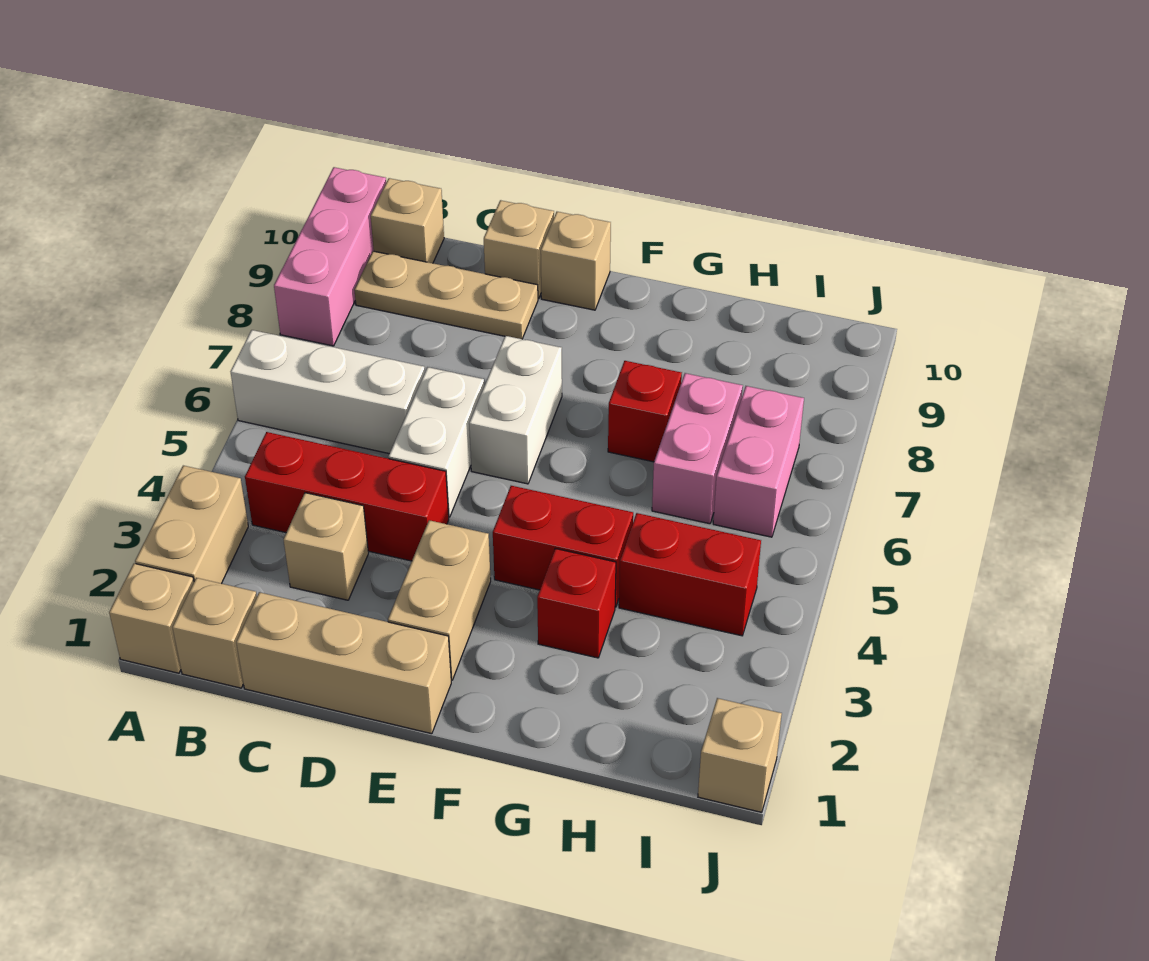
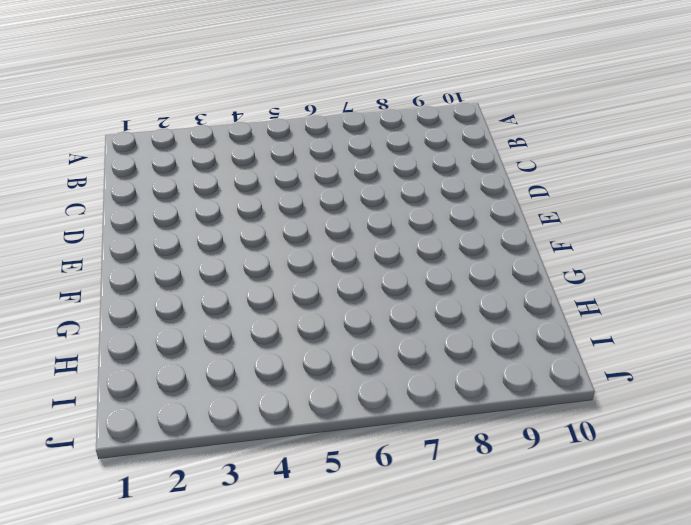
none -> tan brick A1 level 1
none -> tan brick A2:A3 level 1
none -> white brick A6:C6 level 1

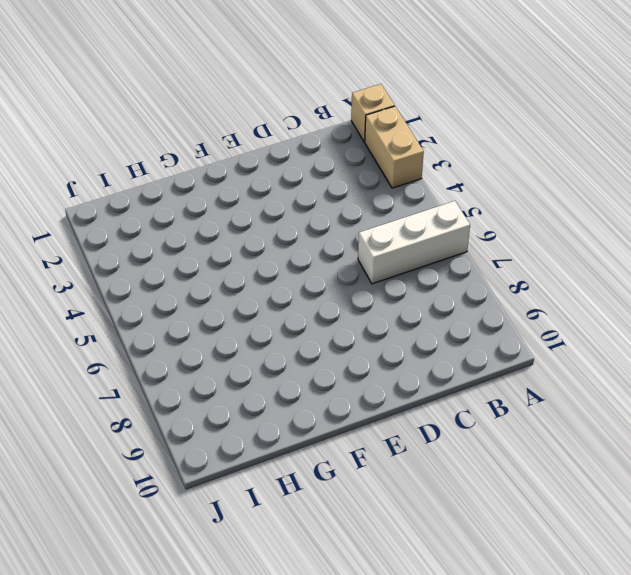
none -> pink brick A8:A10 level 1
none -> tan brick B1 level 1
none -> red brick B4:D4 level 1

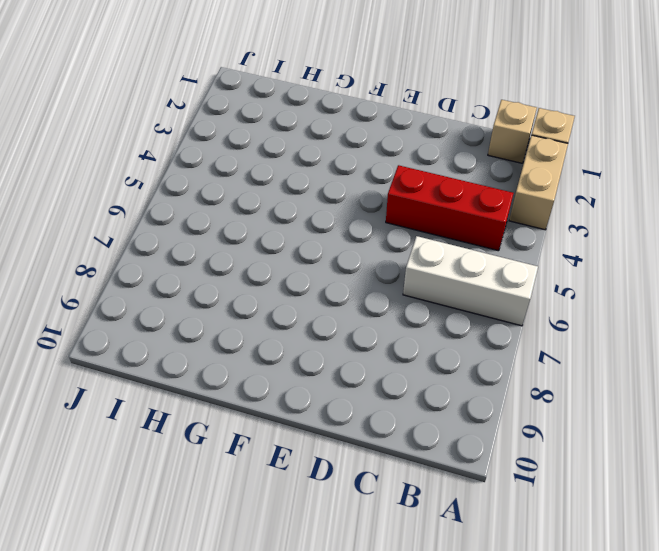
none -> pink brick A8:A10 level 1
none -> tan plate B9:D9 level 1
none -> tan brick B10 level 1

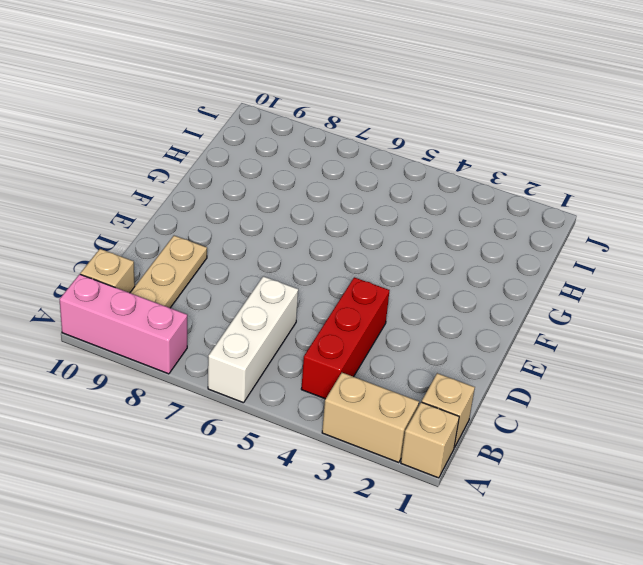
none -> tan brick C1:E1 level 1
none -> tan brick C3 level 1
none -> white brick D5:D6 level 1

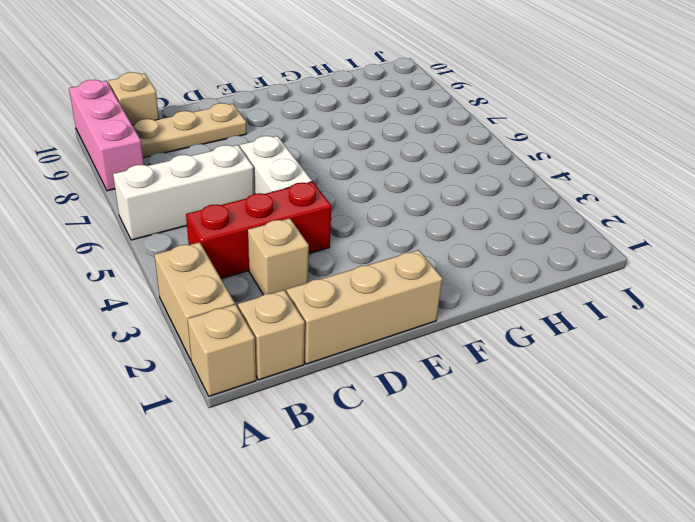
none -> tan brick D10 level 1
none -> tan brick E2:E3 level 1
none -> white brick E6:E7 level 1

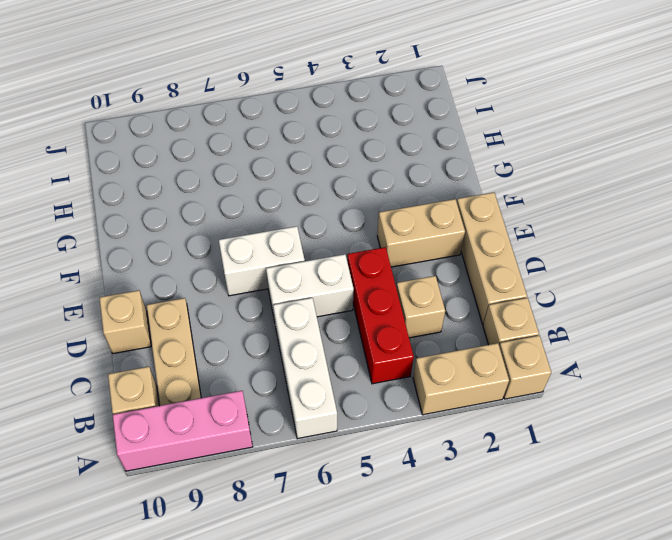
none -> tan brick E10 level 1
none -> red brick F4:G4 level 1
none -> red brick G3 level 1

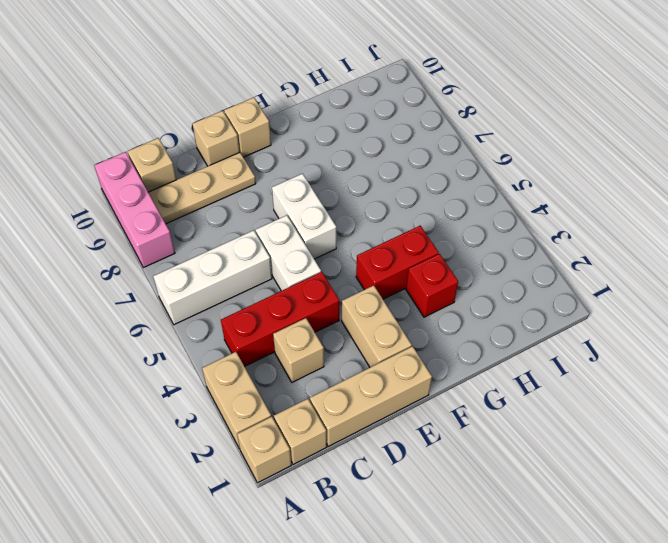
none -> red brick G7 level 1
none -> red brick H4:I4 level 1
none -> pink brick H6:H7 level 1

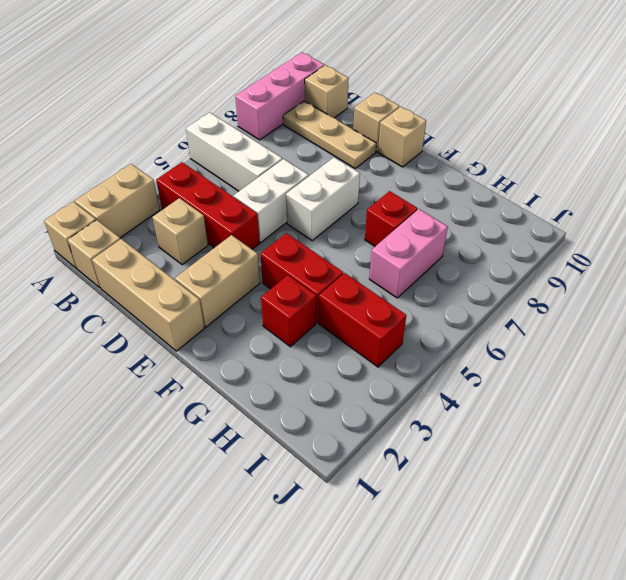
none -> pink brick I6:I7 level 1
none -> tan brick J1 level 1

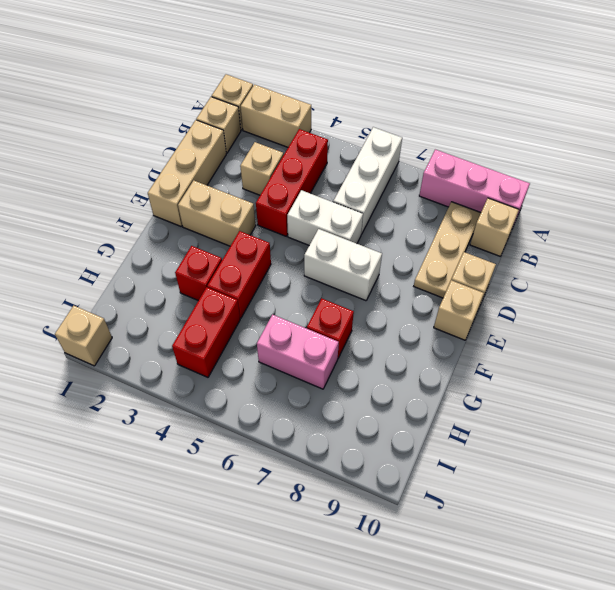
none -> pink brick I6:I7 level 1

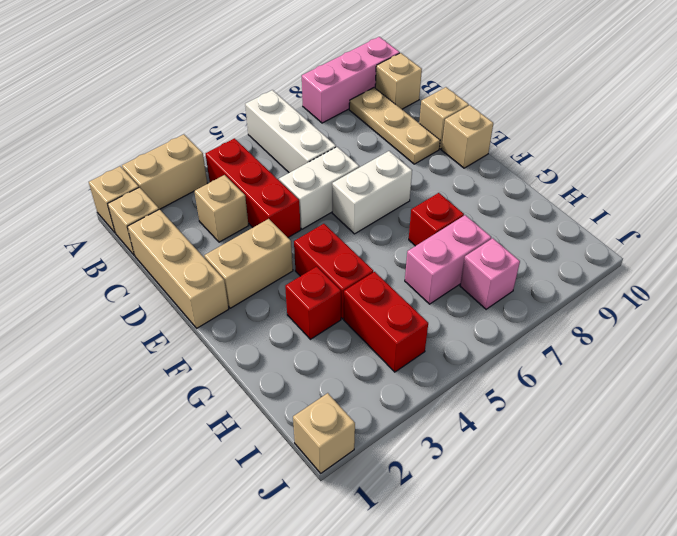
pink brick I7 level 1 -> pink brick I6:I7 level 1

